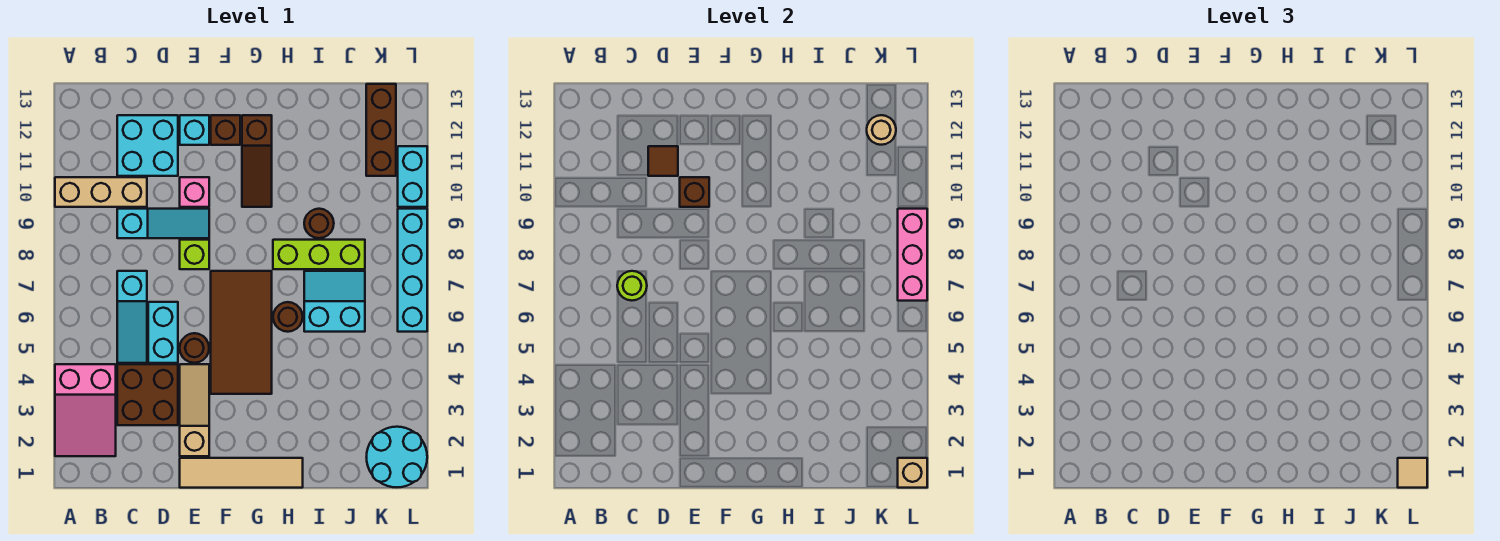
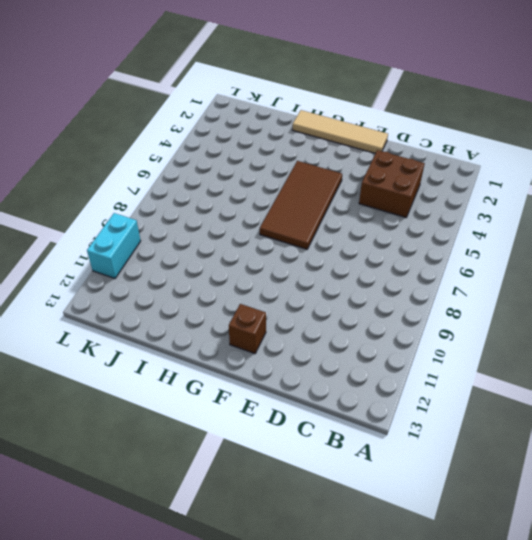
none -> pink slope A2:B4 level 1 top 4
none -> tan brick A10:C10 level 1
none -> cyan slope C5:C7 level 1 top 7
none -> cyan slope C9:E9 level 1 top C

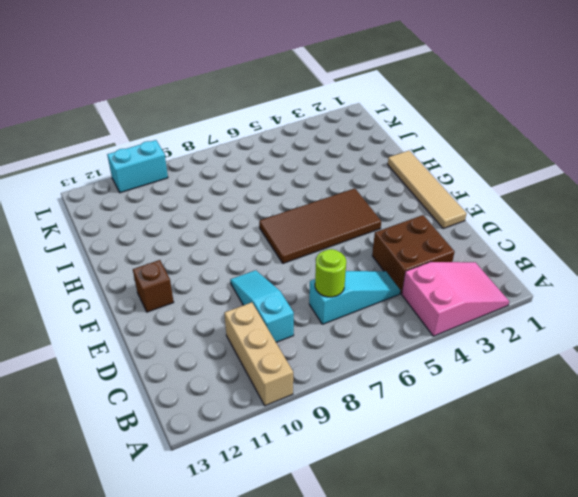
none -> cyan brick C11:D12 level 1
none -> cyan brick D5:D6 level 1
none -> tan slope E2:E4 level 1 top 2
none -> brown round brick E5 level 1

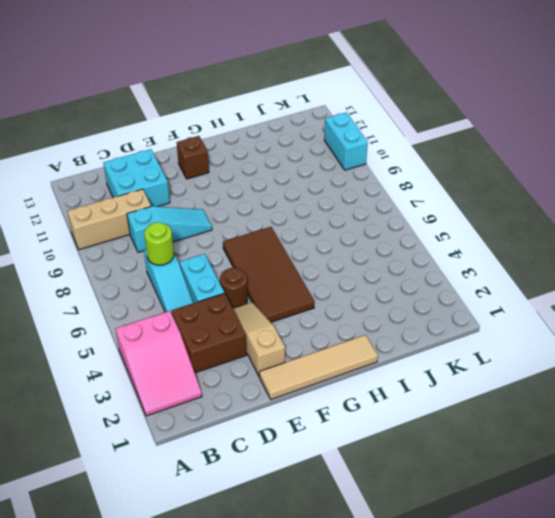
none -> lime brick E8 level 1
none -> pink brick E10 level 1
none -> cyan brick E12 level 1
none -> brown slope G10:G12 level 1 top 12

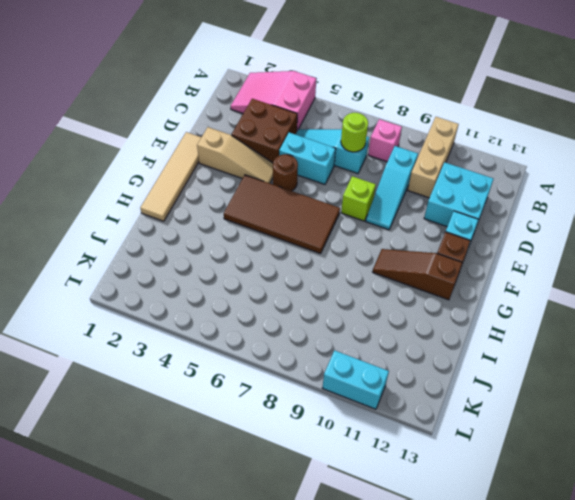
pink brick B8 level 1 -> pink brick E10 level 1
none -> brown round brick H6 level 1
none -> lime brick H8:J8 level 1
none -> cyan slope I6:J7 level 1 top 6
none -> brown round brick I9 level 1

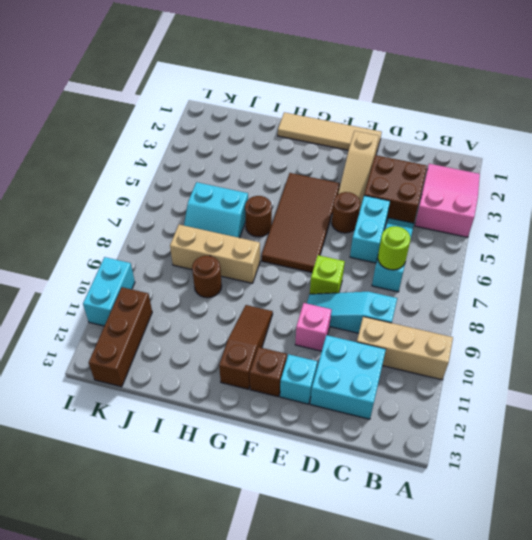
tan brick H8:J8 level 1 -> lime brick H8:J8 level 1
none -> cyan round brick K1:L2 level 1
none -> cyan brick L6:L9 level 1
none -> brown tile D11 level 2
none -> brown brick E10 level 2

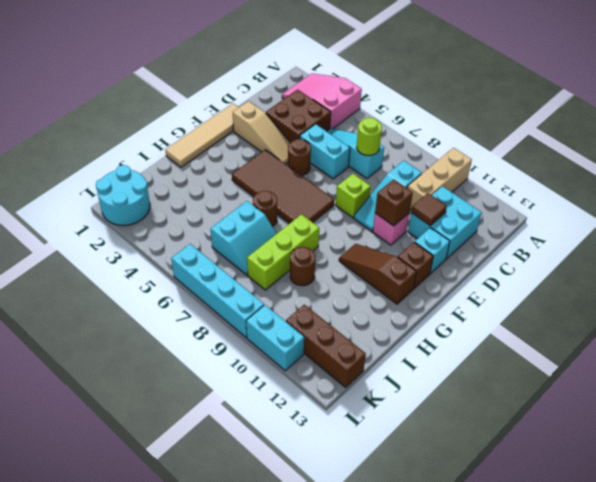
none -> tan round brick K12 level 2
none -> tan brick L1 level 2
none -> pink brick L7:L9 level 2
none -> tan tile L1 level 3

